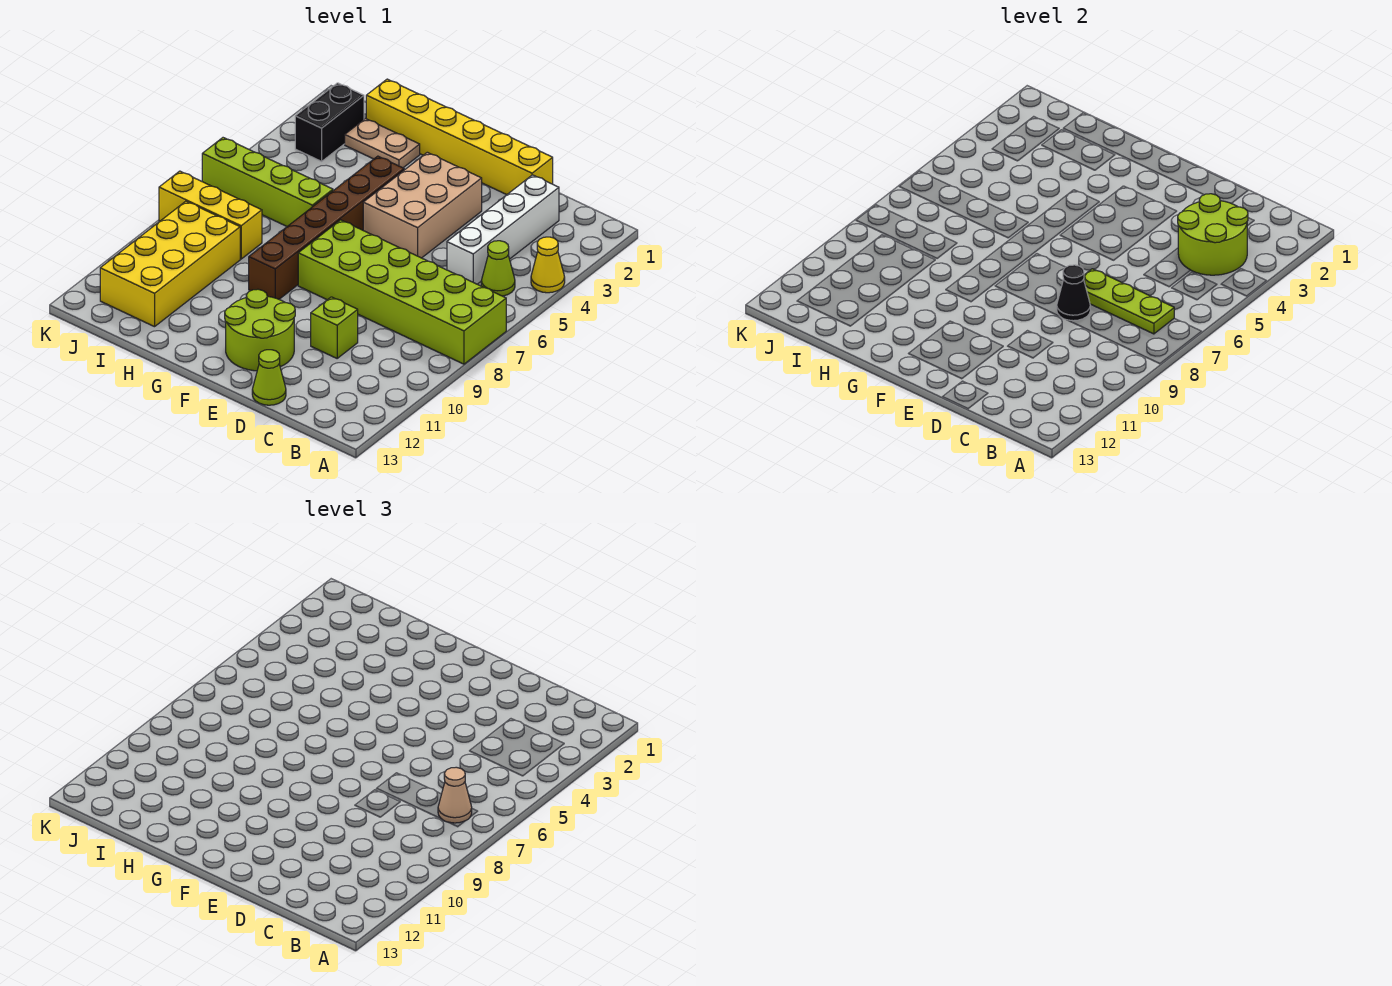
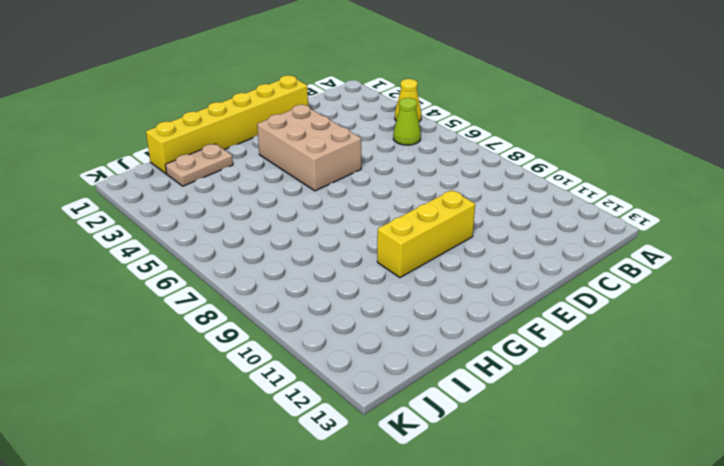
yellow brick E10:G10 level 1 -> yellow brick I8:K8 level 1
none -> lime brick A7:F8 level 1
none -> white brick C2:C5 level 1
none -> lime brick D10 level 1

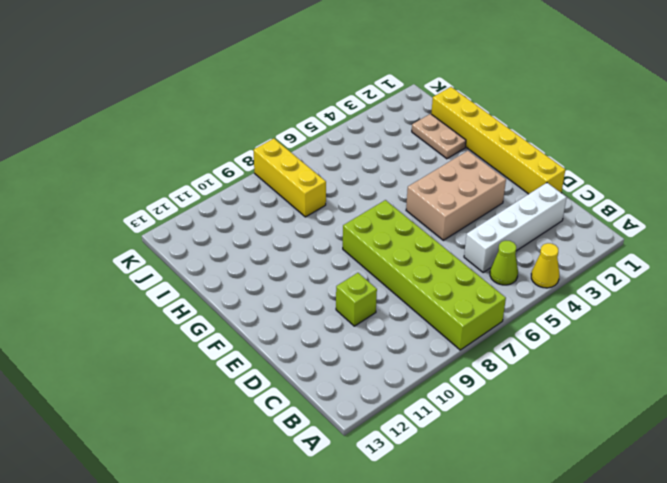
none -> lime cone D13 level 1
none -> lime round brick E11:F12 level 1
none -> brown brick G4:G9 level 1

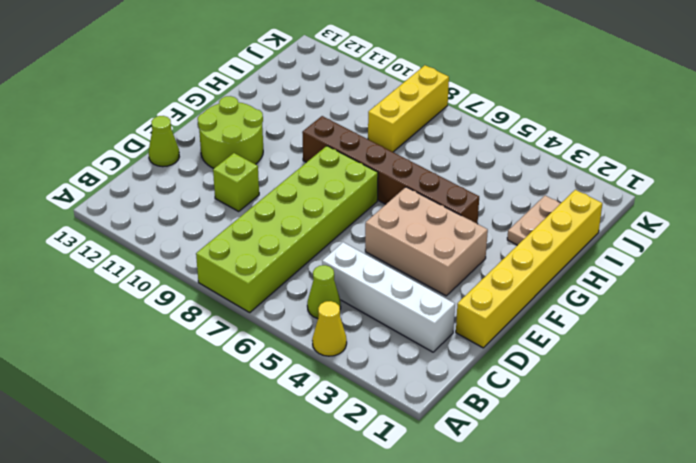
none -> lime brick H6:K6 level 1
none -> yellow brick I9:J12 level 1
none -> black brick J2:J3 level 1

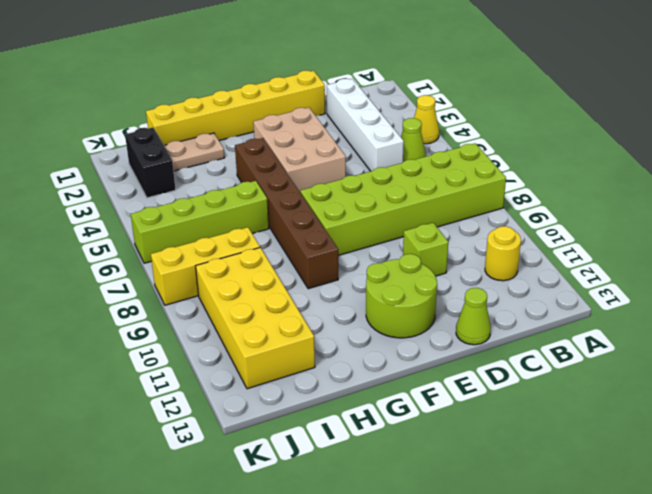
yellow round brick B11 level 1 -> none
none -> lime round brick B3:C4 level 2
none -> lime plate B7:D7 level 2
none -> black cone D8 level 2

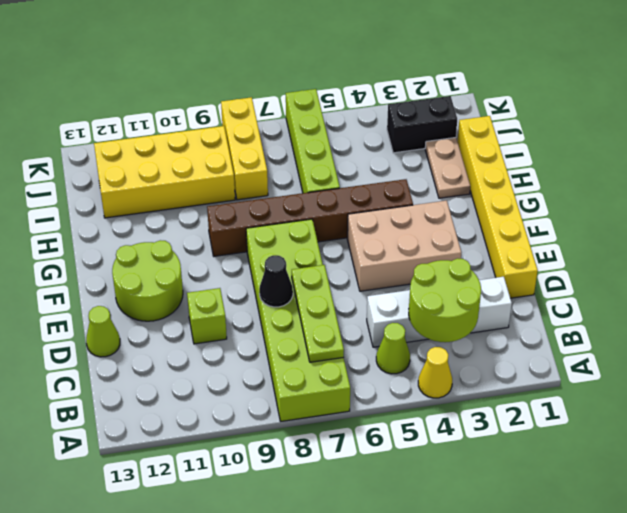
none -> tan cone B7 level 3

